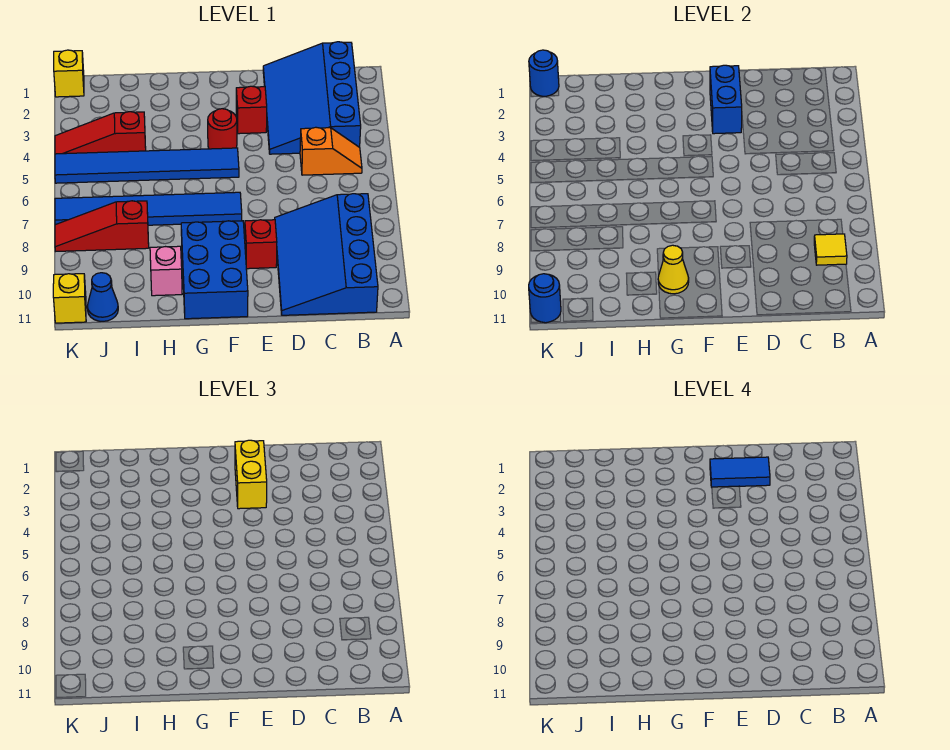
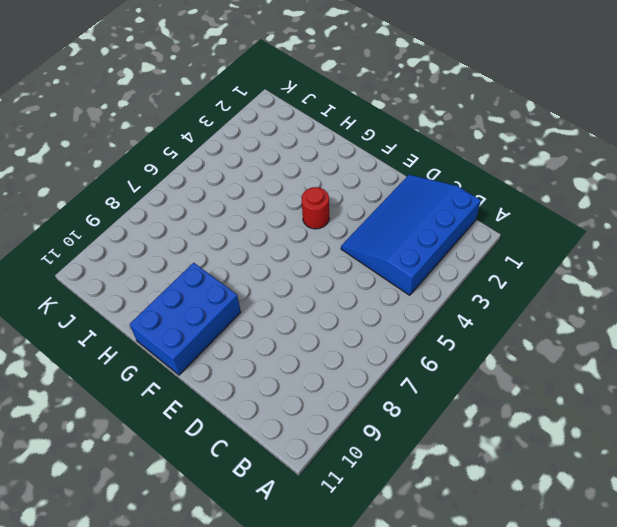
none -> orange slope B5:C5 level 1 top C
none -> blue slope B8:D11 level 1 top B
none -> red brick E3 level 1

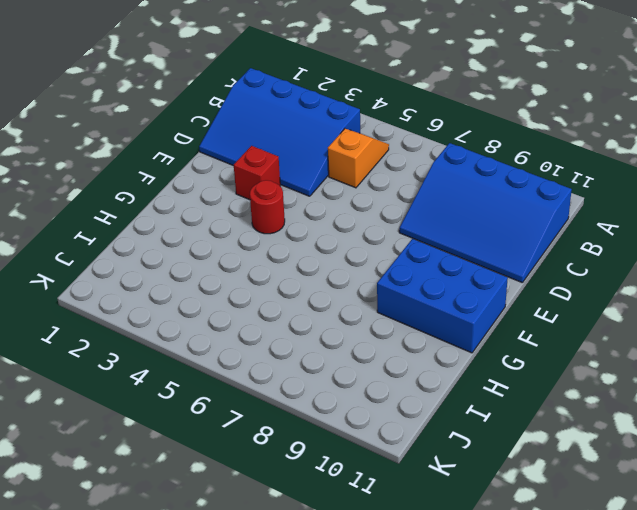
none -> red brick E9 level 1
none -> blue tile F5:K5 level 1
none -> blue tile F7:K7 level 1

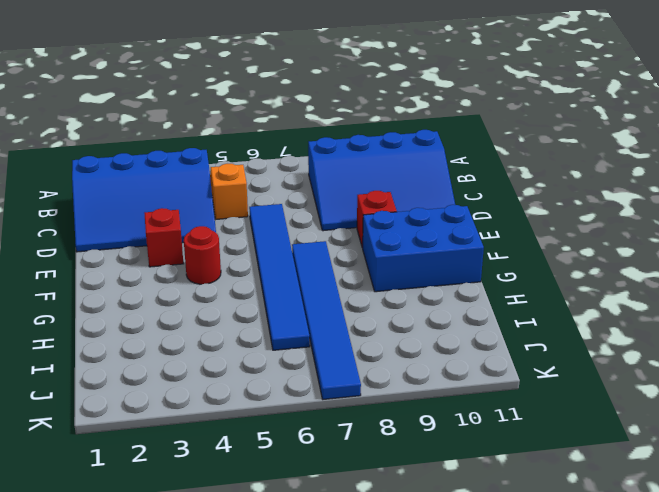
blue tile D6:I6 level 1 -> blue tile F5:K5 level 1
none -> pink brick H10 level 1
none -> red slope I4:K4 level 1 top I
none -> red slope I8:K8 level 1 top I

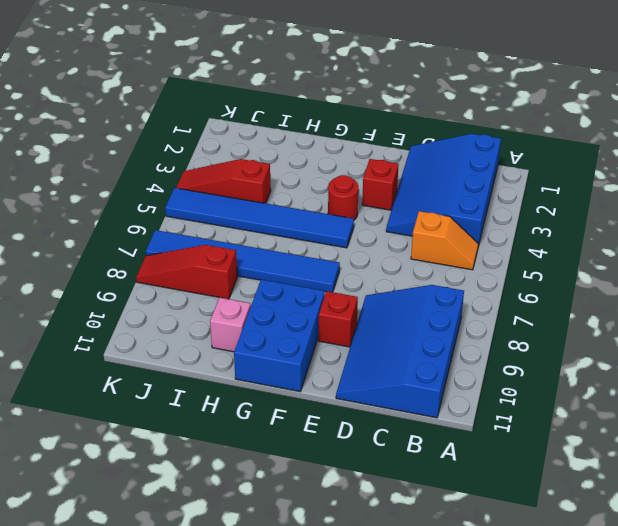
none -> blue cone J11 level 1
none -> yellow brick K1 level 1
none -> yellow brick K11 level 1

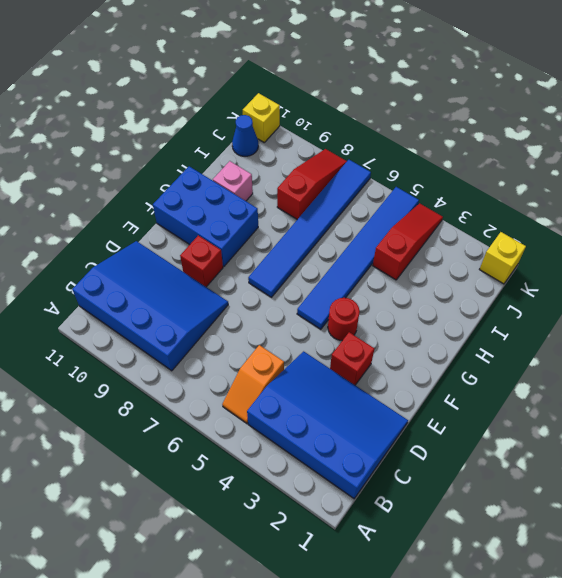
none -> yellow tile B9 level 2
none -> blue brick E2:E3 level 2
none -> yellow cone G10 level 2

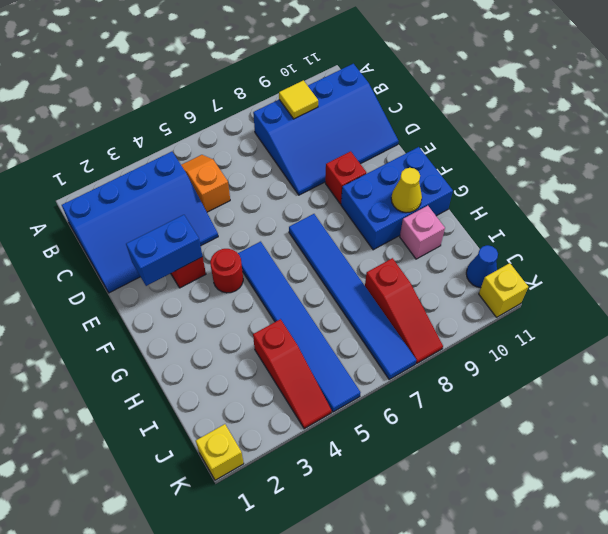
none -> blue round brick K1 level 2
none -> blue round brick K11 level 2
none -> yellow brick E2:E3 level 3

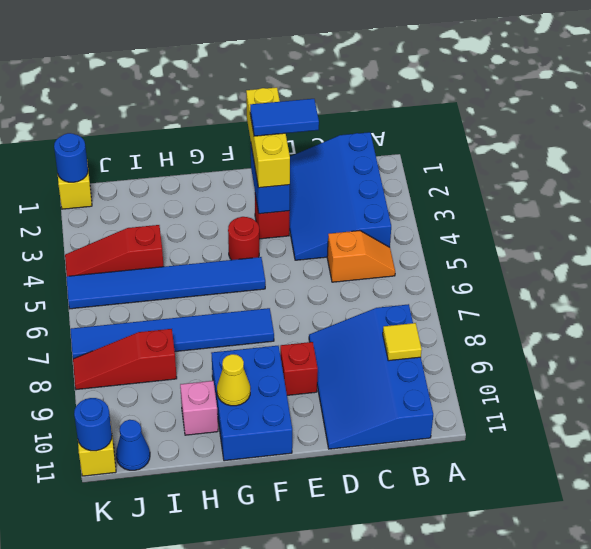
yellow brick E1:E3 level 3 -> yellow brick E2:E3 level 3

